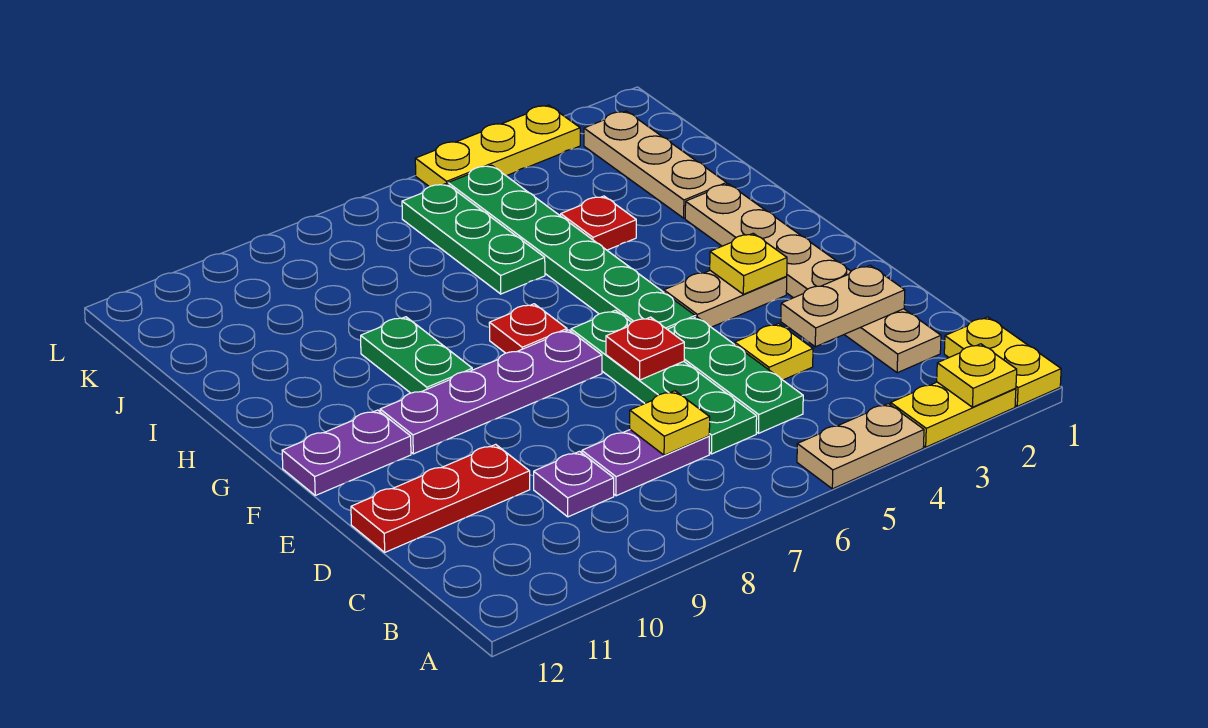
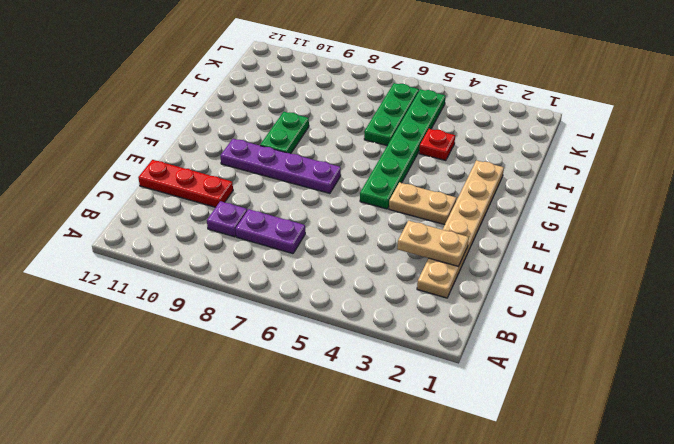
none -> yellow plate A1:B1 level 1
none -> yellow plate A2:A3 level 1
none -> tan plate A4:A5 level 1

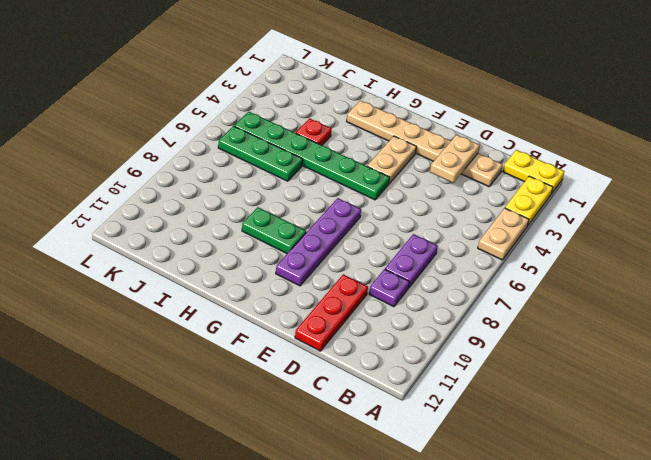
none -> green plate C5:E5 level 1
none -> green plate C6:F6 level 1
none -> yellow plate D4 level 1

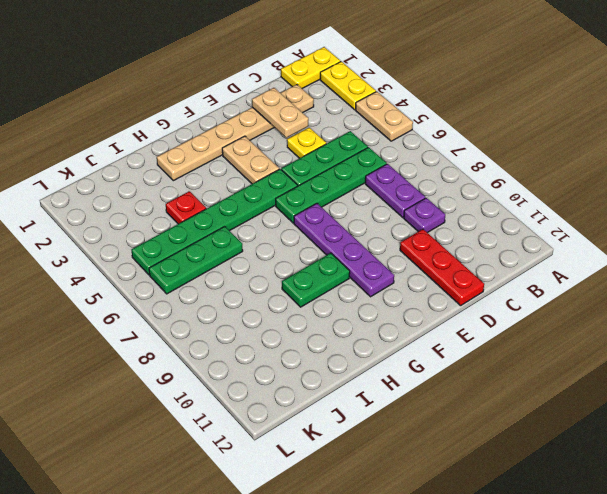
none -> purple plate F11:F12 level 1
none -> red plate G7 level 1
none -> tan plate I2:K2 level 1

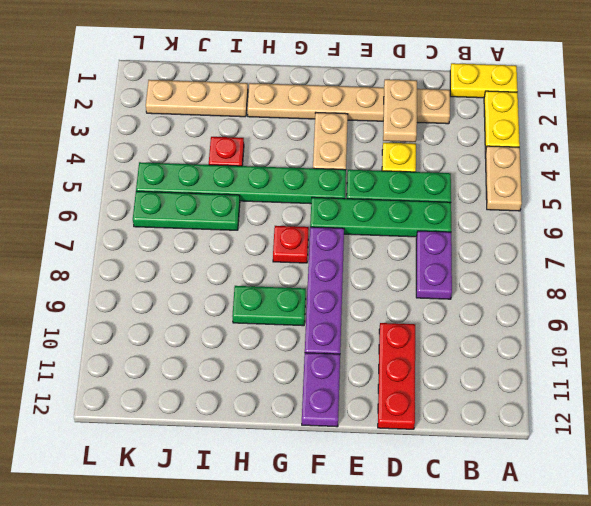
none -> purple plate C9 level 1
none -> yellow plate L3:L5 level 1
none -> yellow plate A2 level 2

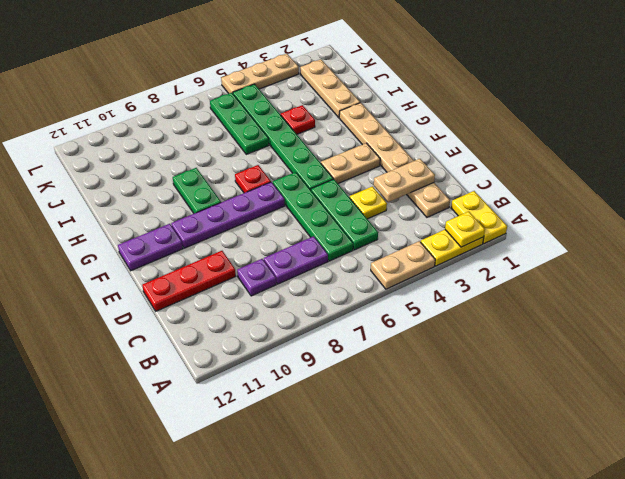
tan plate L3:L5 level 1 -> yellow plate L3:L5 level 1
none -> yellow plate C7 level 2
none -> red plate E6 level 2
none -> yellow plate F3 level 2

